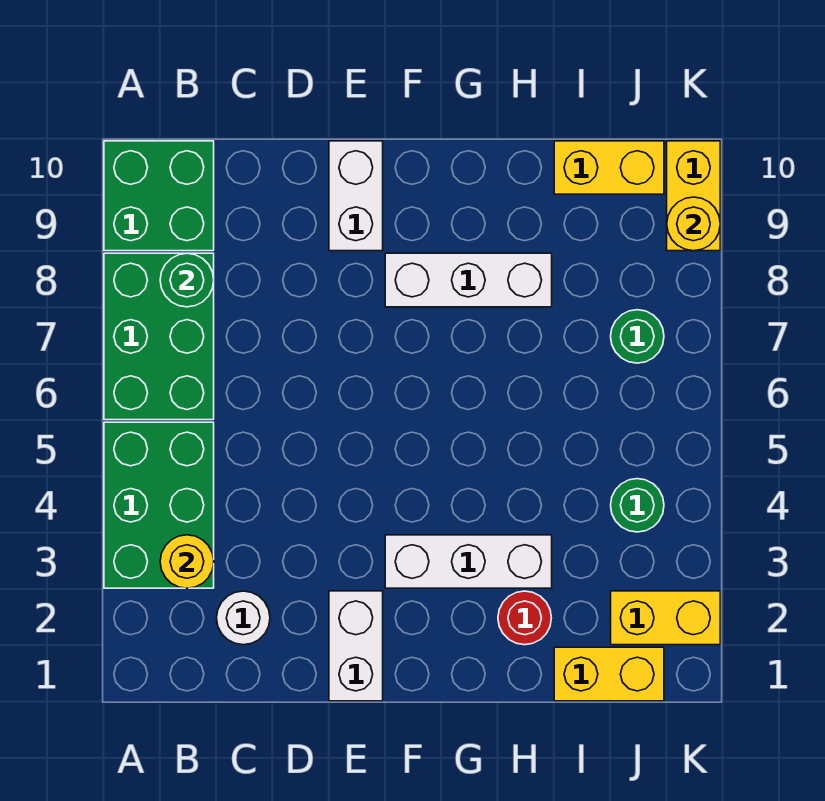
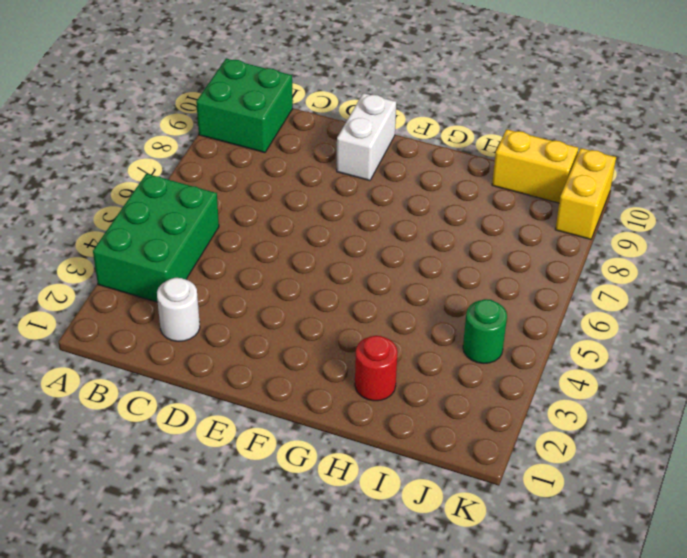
none -> green brick A6:B8 level 1
none -> white brick E1:E2 level 1
none -> white brick F3:H3 level 1

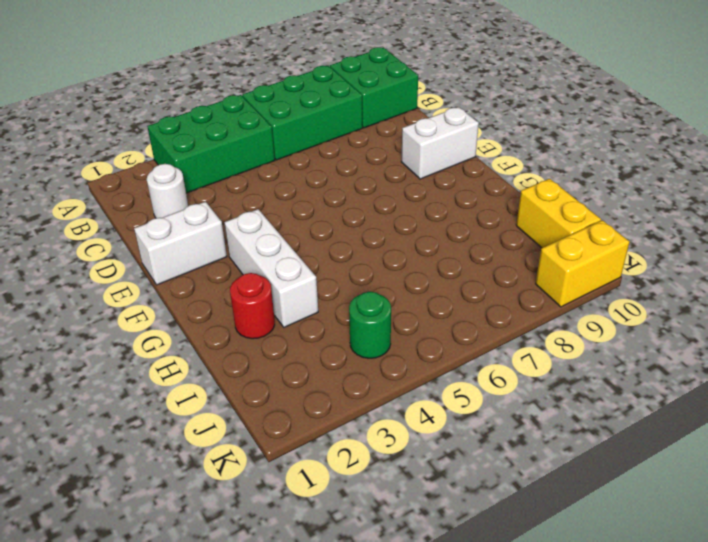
none -> white brick F8:H8 level 1
none -> yellow brick I1:J1 level 1
none -> yellow brick J2:K2 level 1

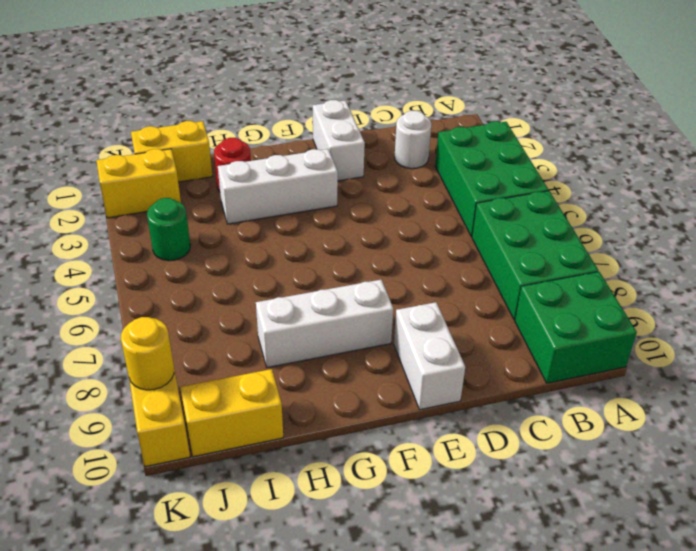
none -> green round brick J7 level 1
none -> yellow round brick B3 level 2
none -> green round brick B8 level 2

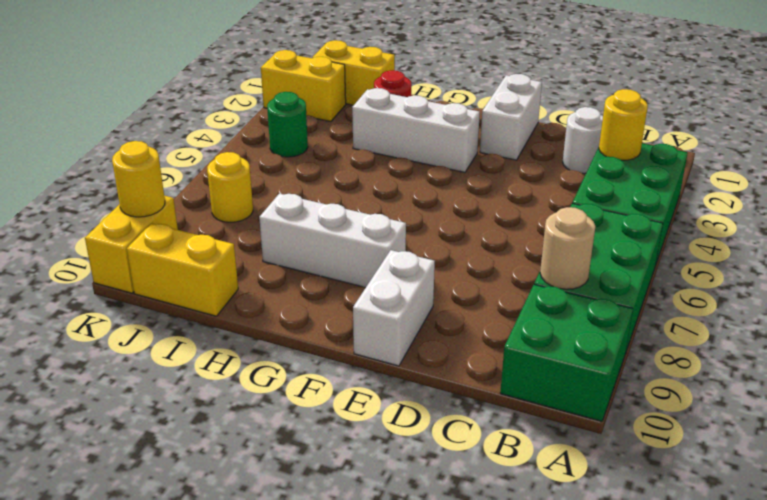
tan round brick B8 level 2 -> green round brick B8 level 2
yellow round brick J7 level 1 -> green round brick J7 level 1

